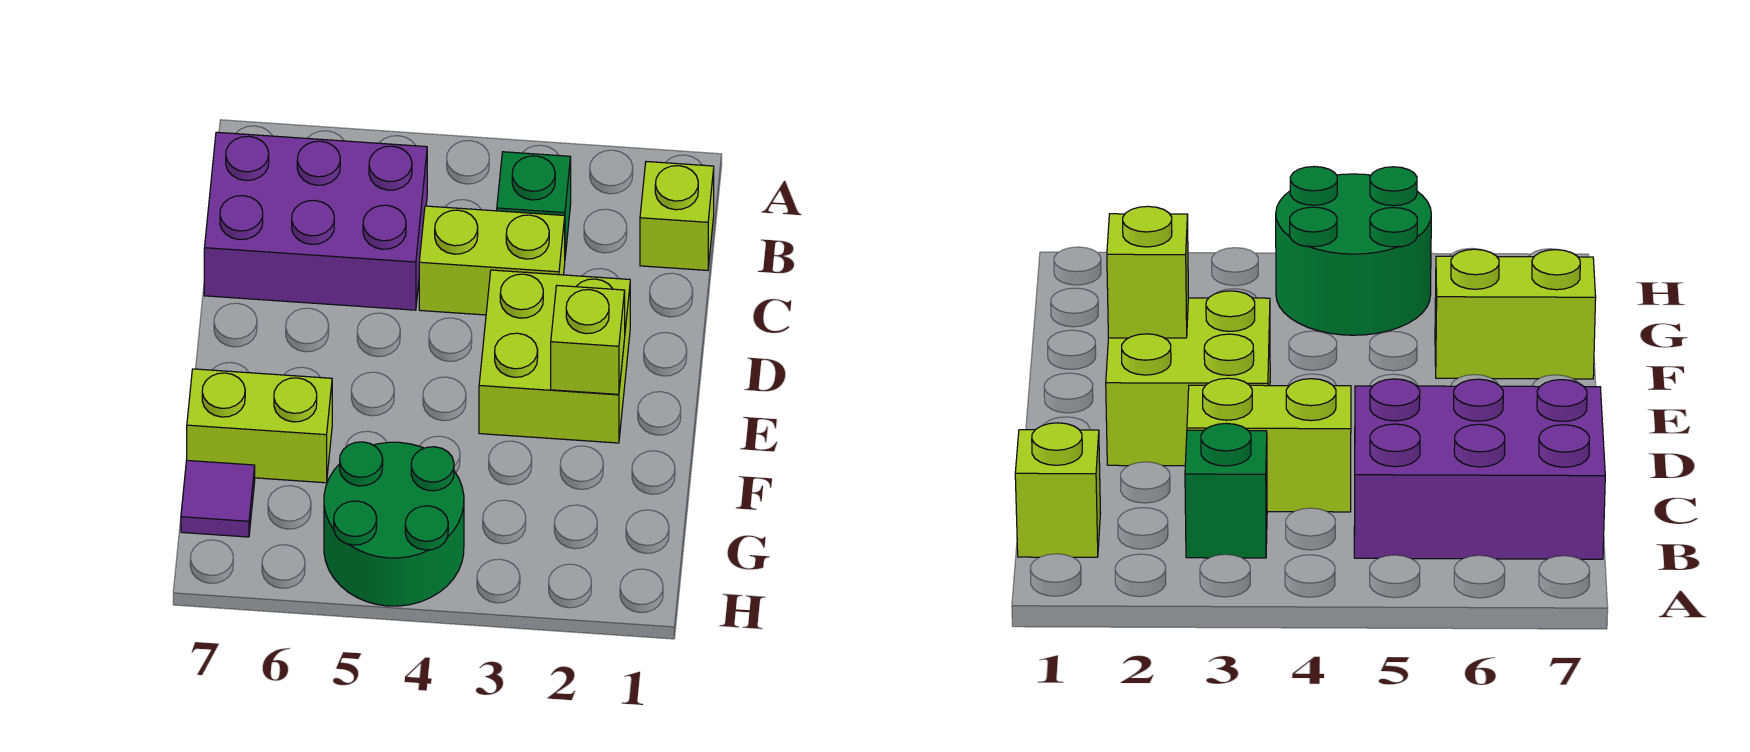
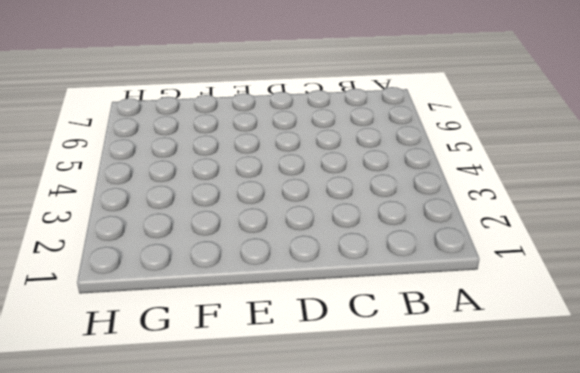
none -> lime brick B1 level 1
none -> green brick B3 level 1

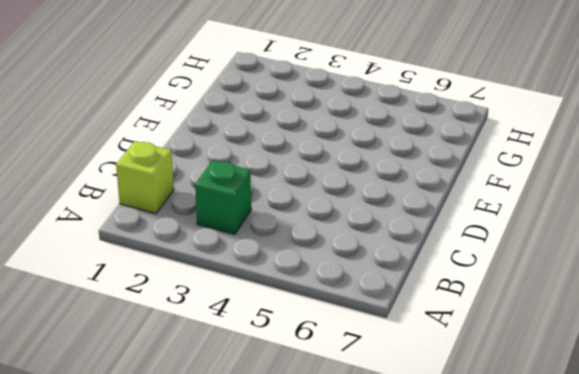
none -> purple brick B5:C7 level 1
none -> lime brick C3:C4 level 1

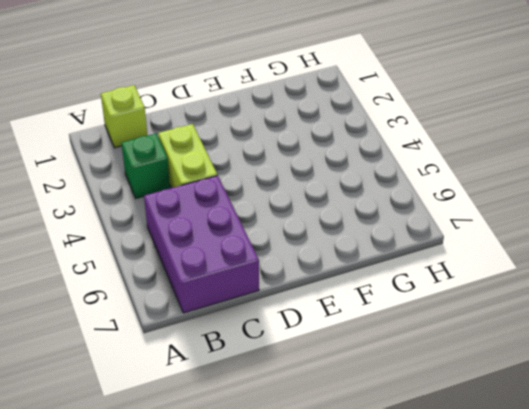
none -> lime brick D2:E3 level 1
none -> lime brick F6:F7 level 1

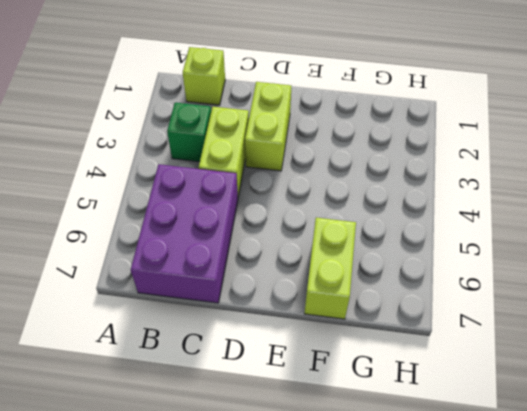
lime brick D2:D3 level 1 -> lime brick D2:E3 level 1
none -> green round brick G4:H5 level 1
none -> purple tile G7 level 1

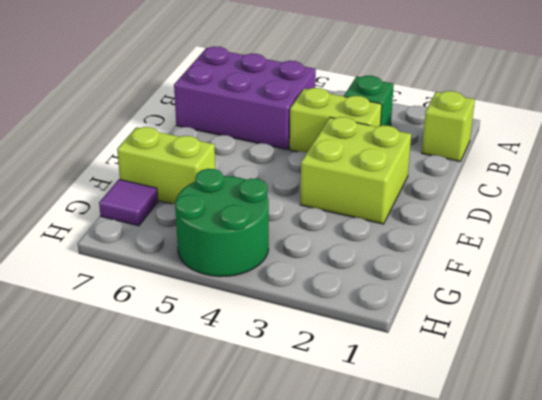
none -> lime brick E2 level 2

